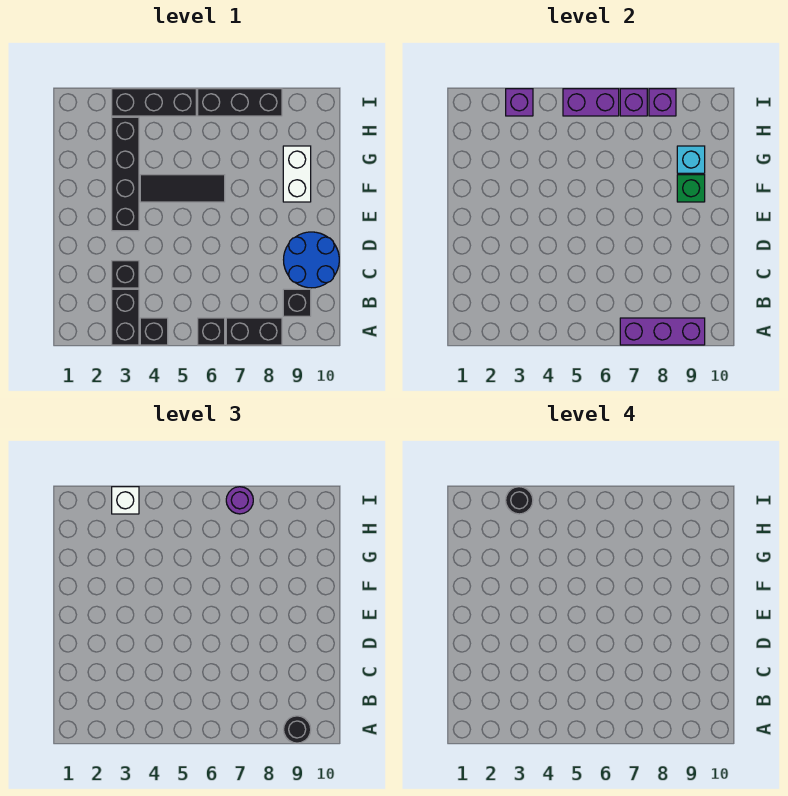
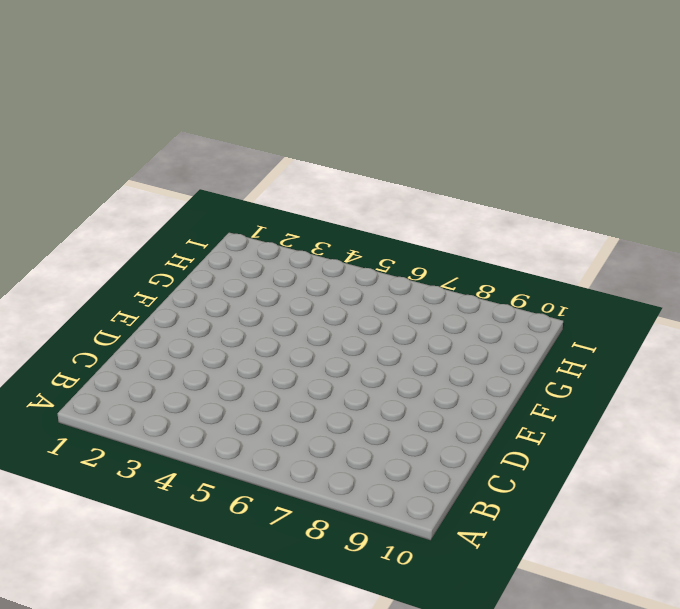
none -> black brick A3:B3 level 1
none -> black brick A4 level 1
none -> black brick A6 level 1

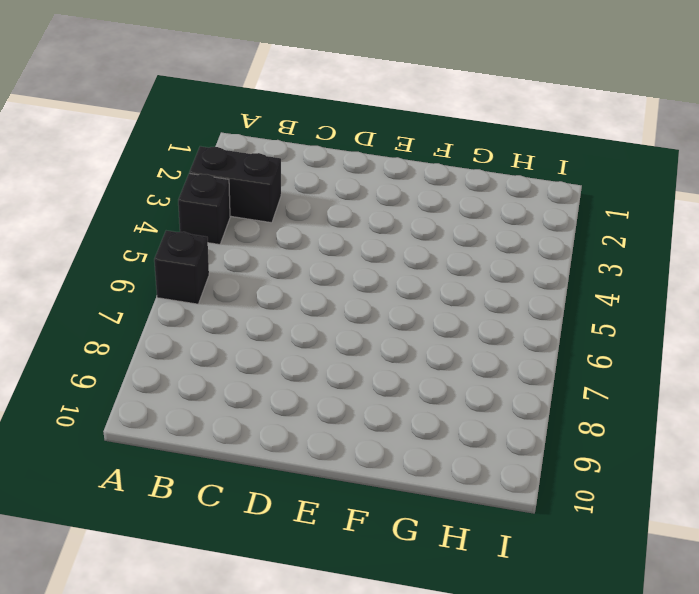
none -> black brick A7:A8 level 1
none -> black brick B9 level 1
none -> black brick C3 level 1

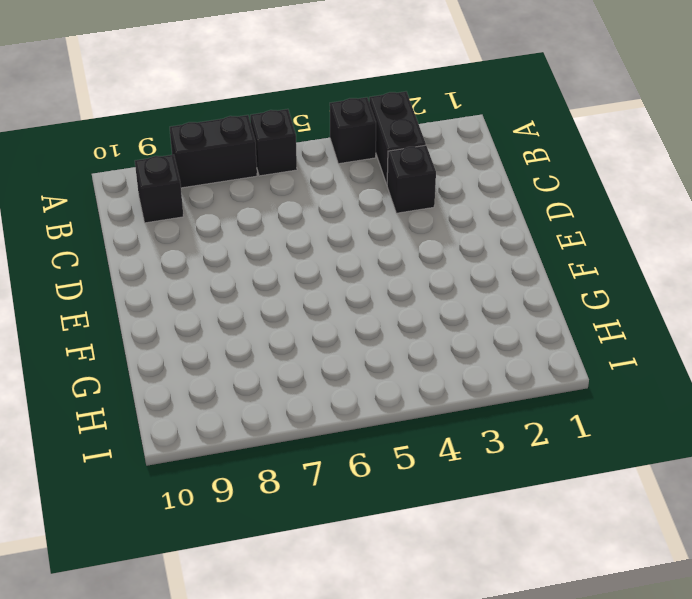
none -> blue round brick C9:D10 level 1
none -> black brick E3:H3 level 1
none -> black tile F4:F6 level 1

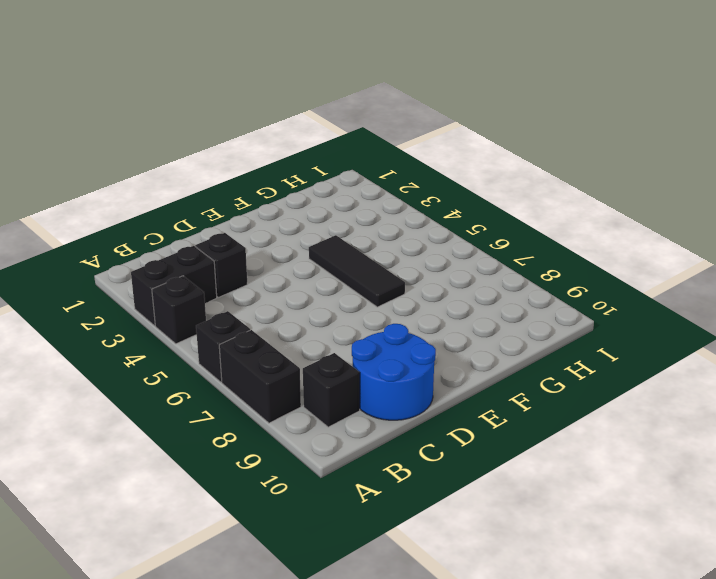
none -> black brick E3:H3 level 1
none -> white brick F9:G9 level 1
none -> black brick I3:I5 level 1

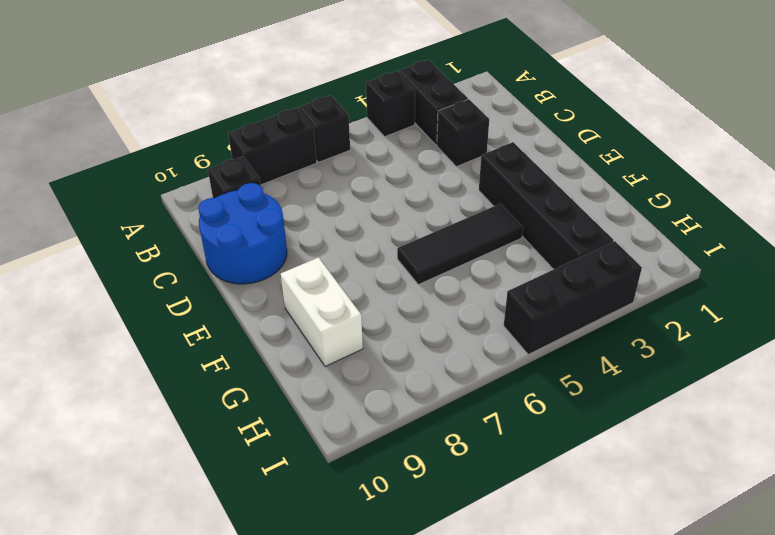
none -> black brick I6:I8 level 1
none -> purple brick A7:A9 level 2
none -> green brick F9 level 2

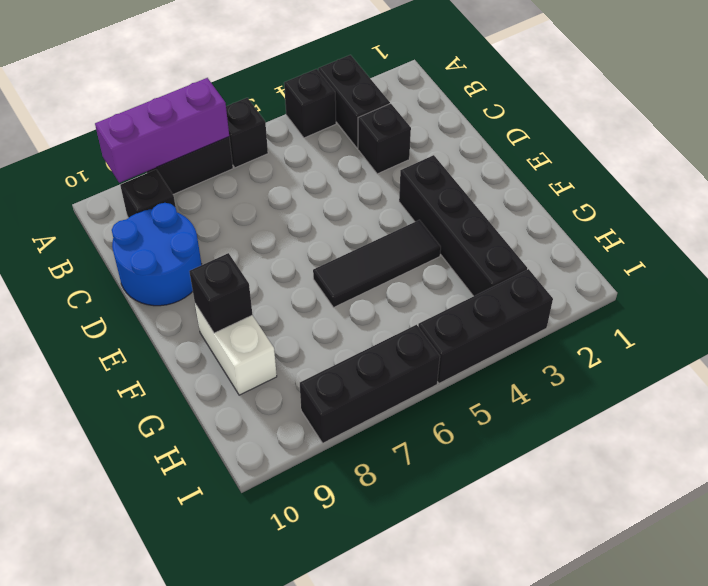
black brick F9 level 2 -> green brick F9 level 2
none -> cyan brick G9 level 2
none -> purple brick I3 level 2
none -> purple brick I5:I6 level 2

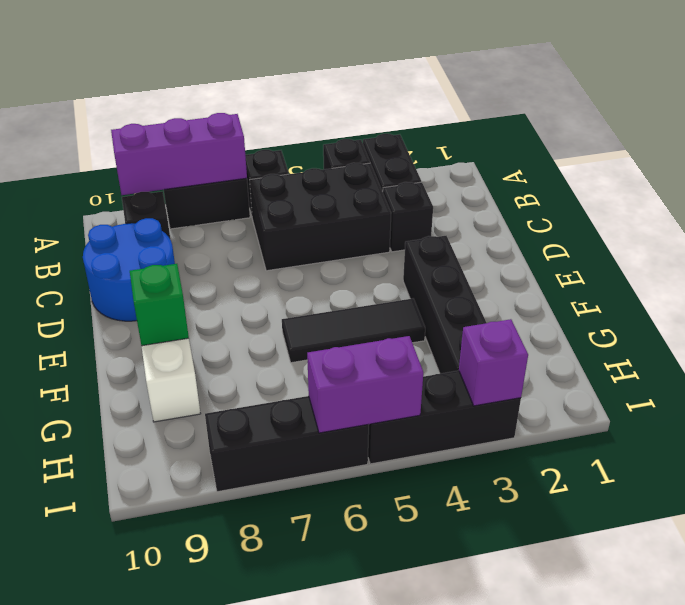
black brick B4:C6 level 1 -> none
none -> cyan brick G9 level 2
none -> purple brick I7 level 2
none -> purple brick I8 level 2

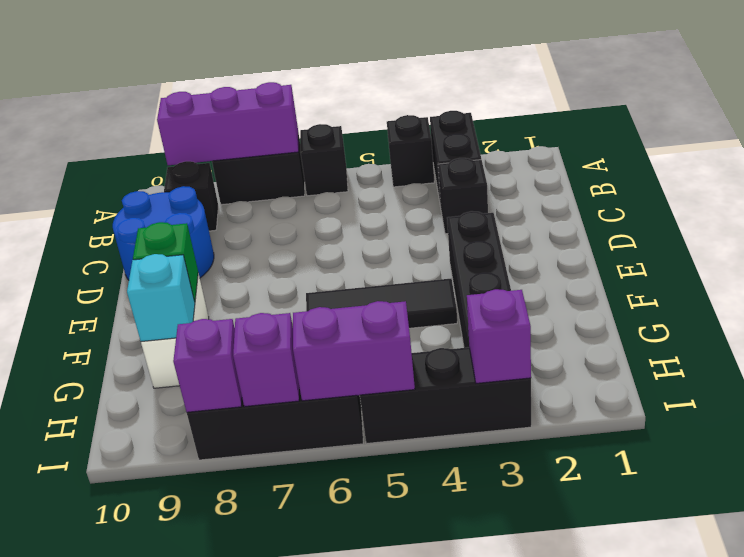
none -> black round brick A9 level 3
none -> white brick I3 level 3
none -> purple round brick I7 level 3

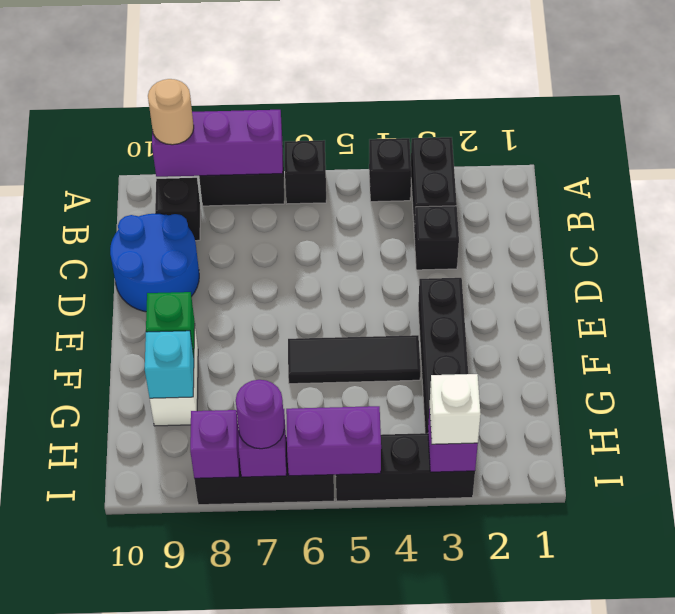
tan round brick A9 level 3 -> black round brick A9 level 3
none -> black round brick I3 level 4

